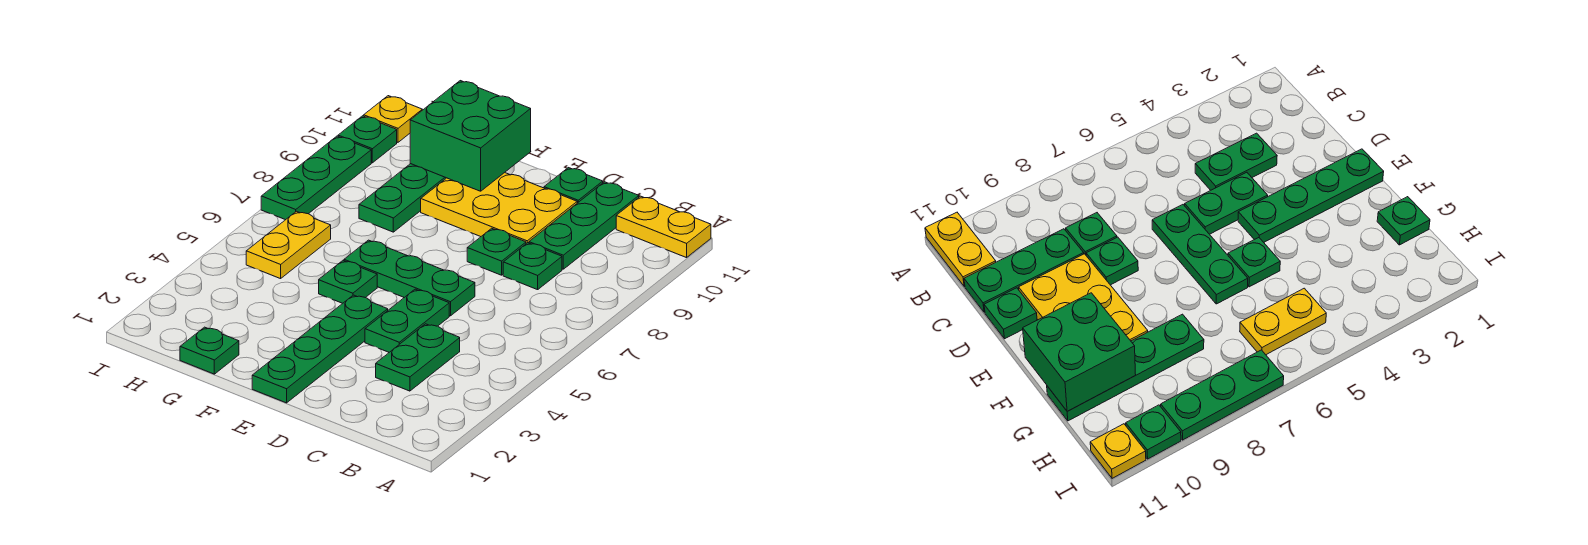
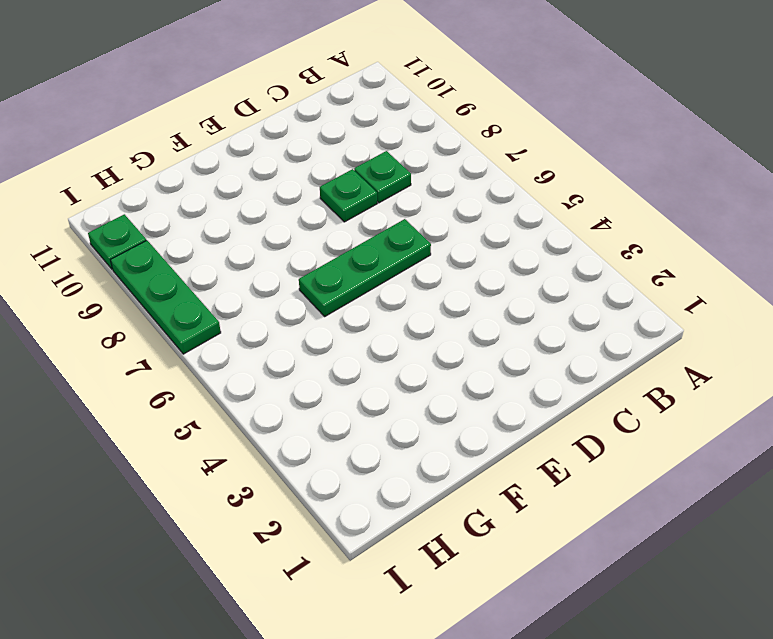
none -> yellow plate A11:B11 level 1
none -> green plate C3:C4 level 1
none -> green plate C9:C11 level 1

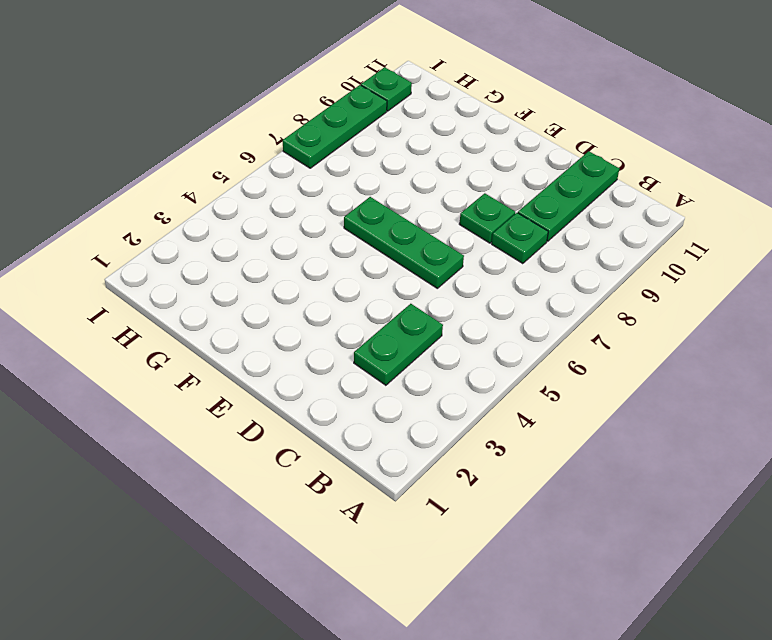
none -> yellow plate A11:B11 level 1
none -> green plate D4:D5 level 1
none -> yellow plate D9:F10 level 1

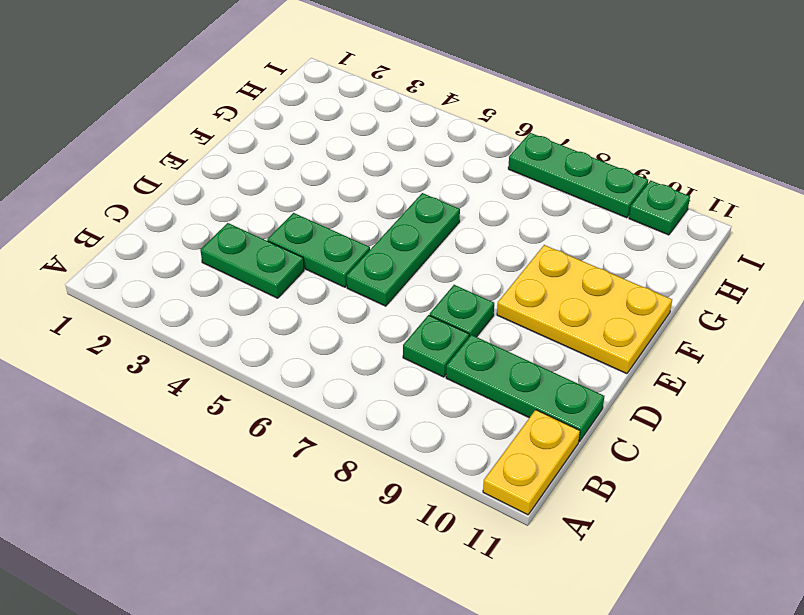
yellow plate E9:F11 level 1 -> yellow plate D9:F10 level 1
none -> green plate D11 level 1
none -> green plate E1:E4 level 1
none -> green plate F5 level 1

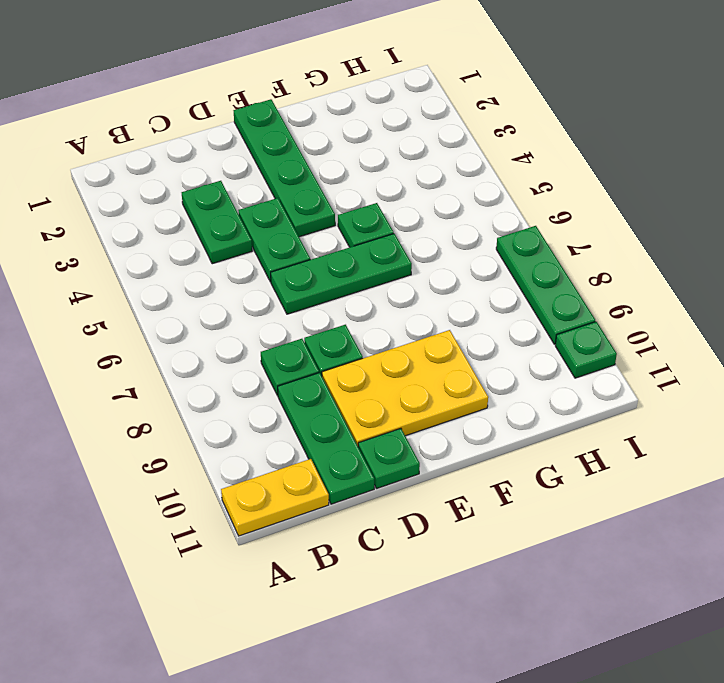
none -> green plate G1 level 1
none -> green plate G8:G11 level 1
none -> yellow plate H5:H6 level 1

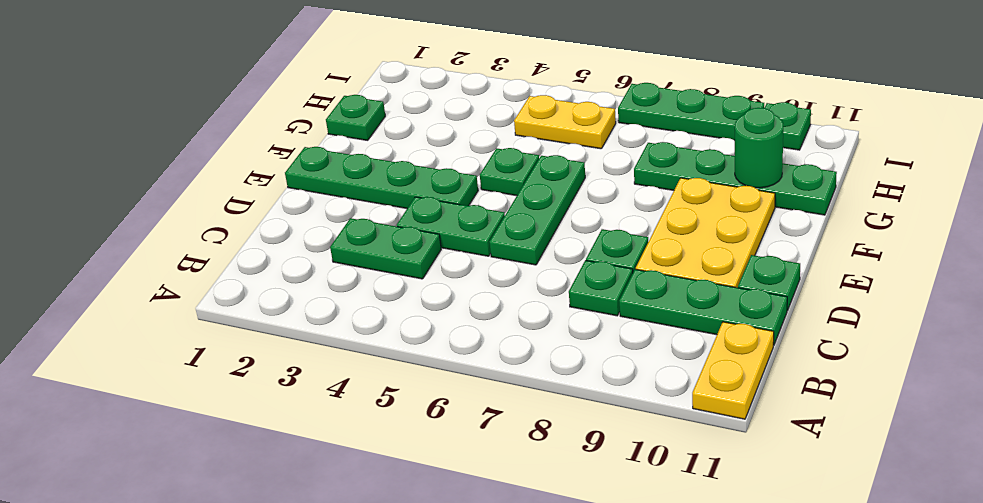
green round brick G10 level 2 -> green brick F10:G11 level 2
none -> yellow plate I11 level 1

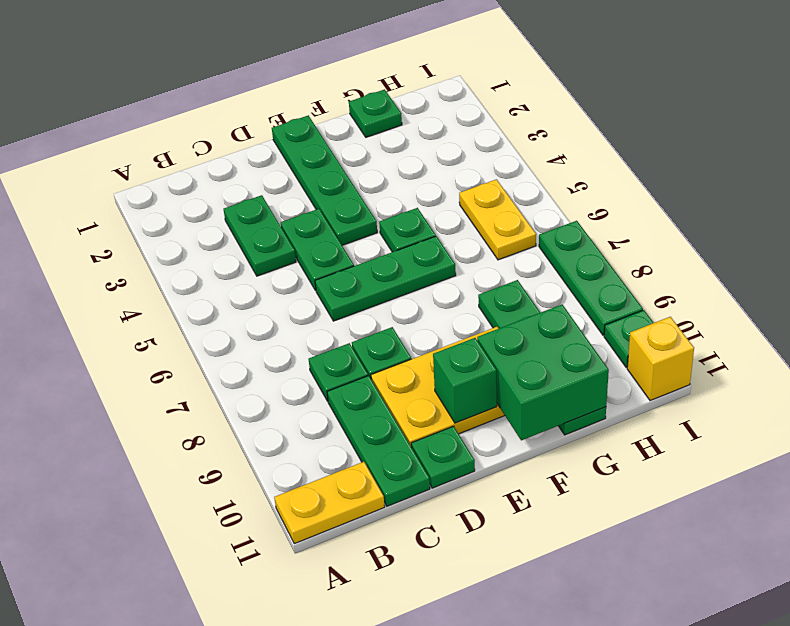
green brick E10 level 2 -> none
yellow brick I11 level 1 -> yellow plate I11 level 1

